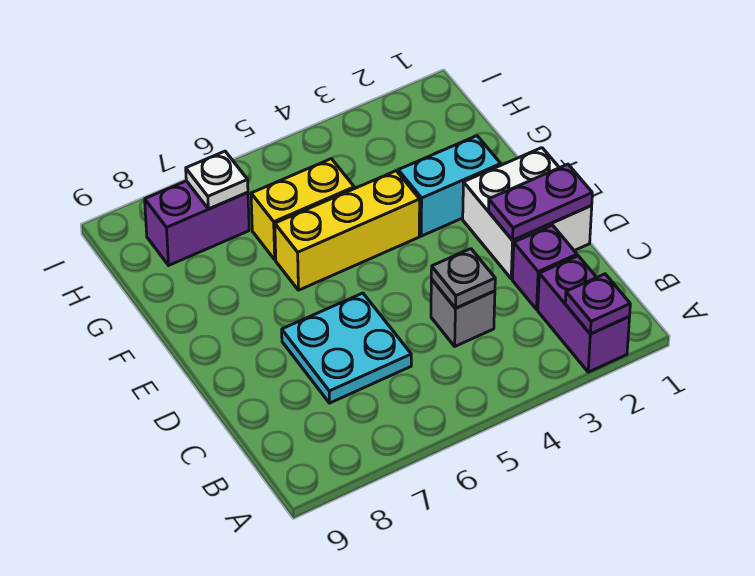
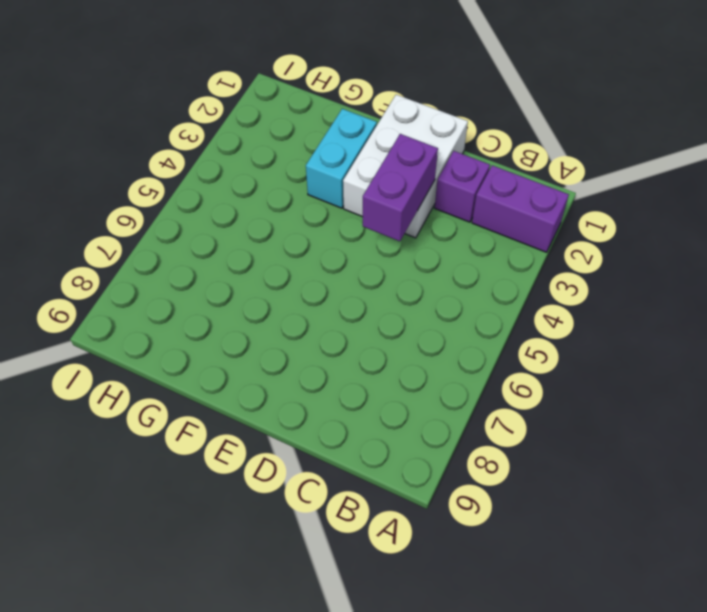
white brick D1:E3 level 1 -> white brick D1:E2 level 1
purple brick D3:D4 level 2 -> purple brick H7:H8 level 1
none -> grey brick C4 level 1
none -> cyan plate C6:D7 level 1
none -> yellow brick F4:F6 level 1

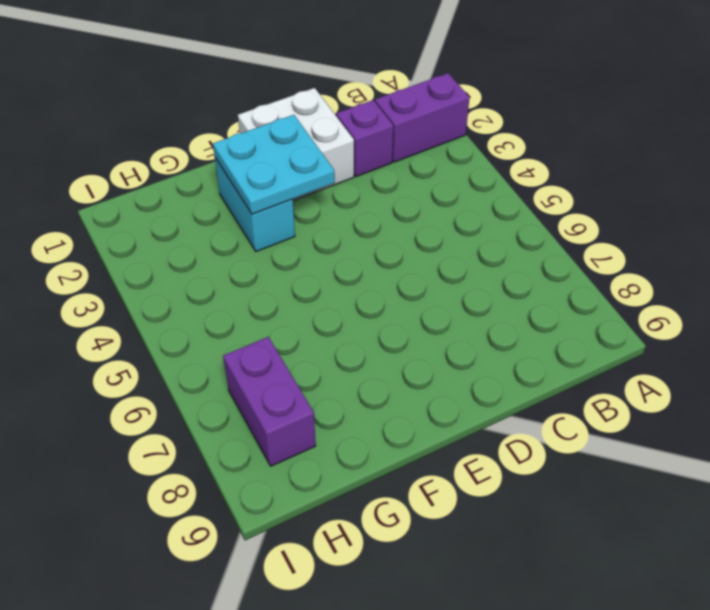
cyan plate E2:F3 level 2 -> cyan plate C6:D7 level 1
none -> grey brick C4 level 1
none -> yellow brick F4:F6 level 1
none -> yellow brick G5:G6 level 1

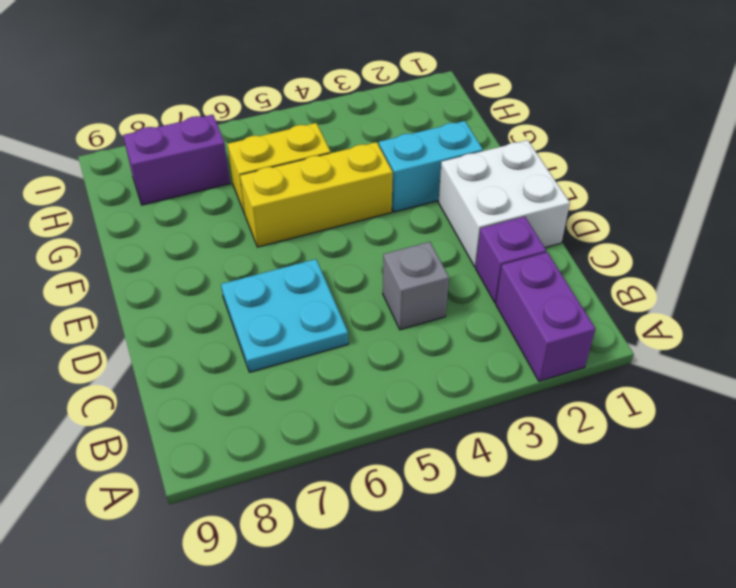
none -> purple plate A2 level 2
none -> grey plate C4 level 2
none -> purple plate D1:D2 level 2

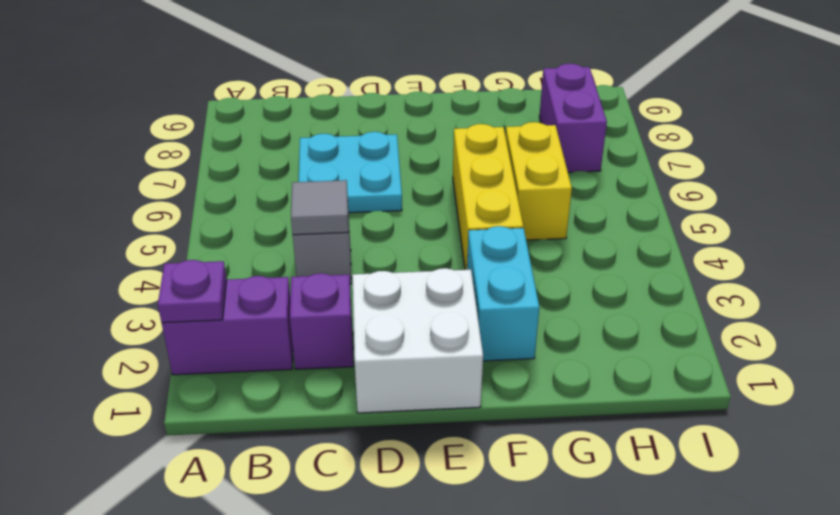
grey tile C4 level 2 -> grey plate C4 level 2
none -> purple plate D1:D2 level 2
none -> white plate H7 level 2

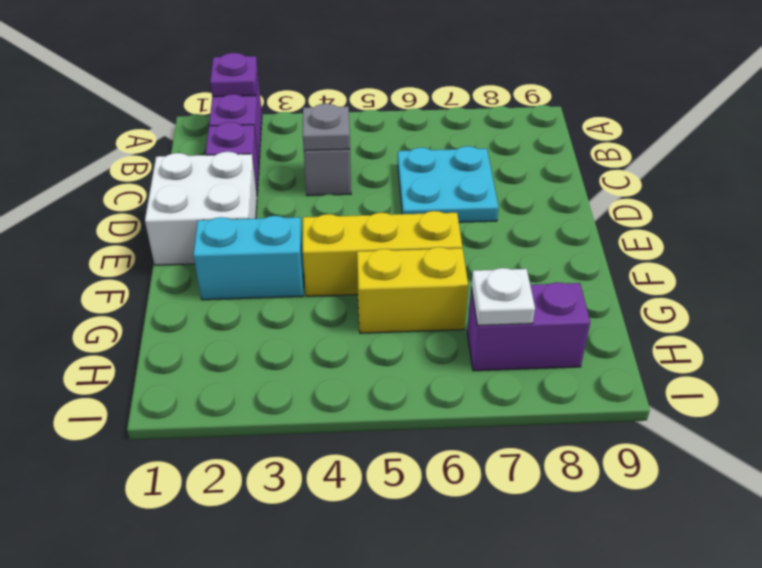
none -> purple plate D1:D2 level 2

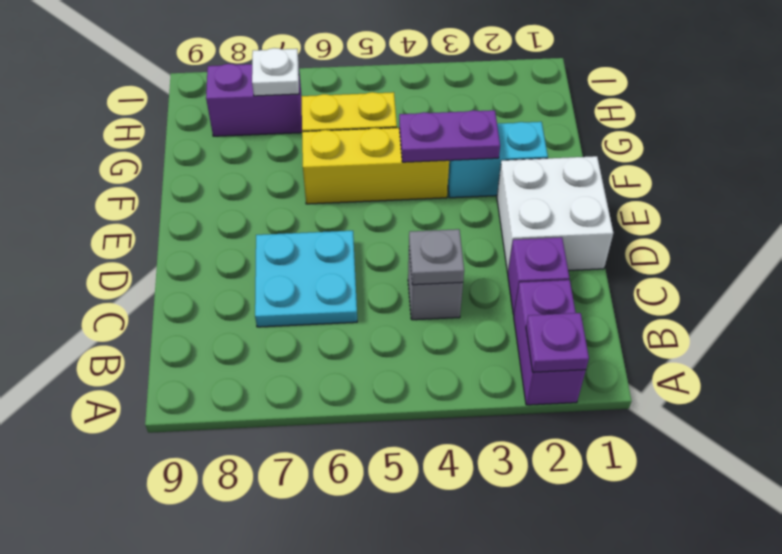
purple plate F3:F4 level 2 -> purple plate D1:D2 level 2

